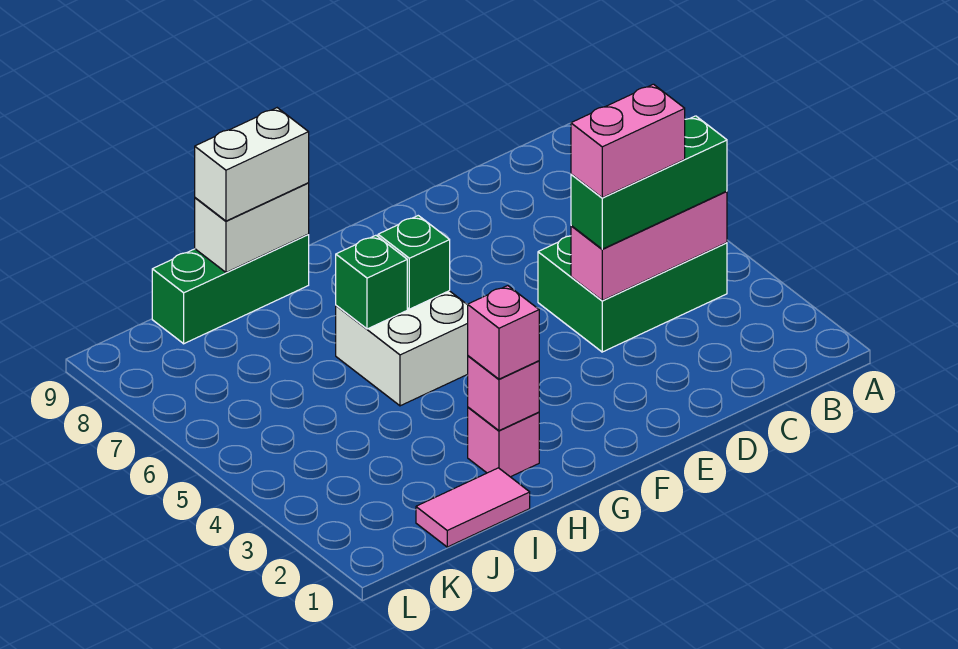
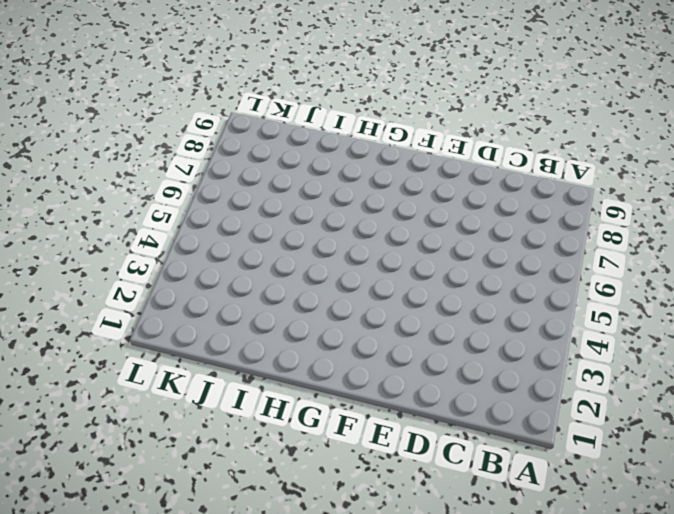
none -> green brick B4:D5 level 1
none -> white brick G5:H6 level 1
none -> pink brick H2 level 1

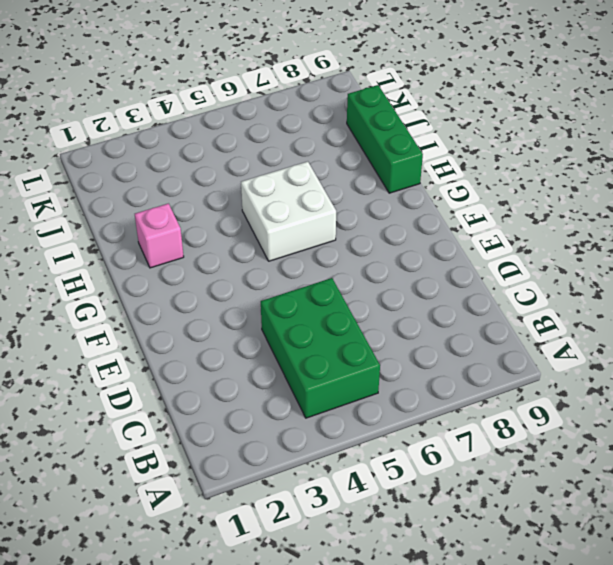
none -> pink tile I1:J1 level 1
none -> pink brick B4:D4 level 2
none -> green brick G6 level 2

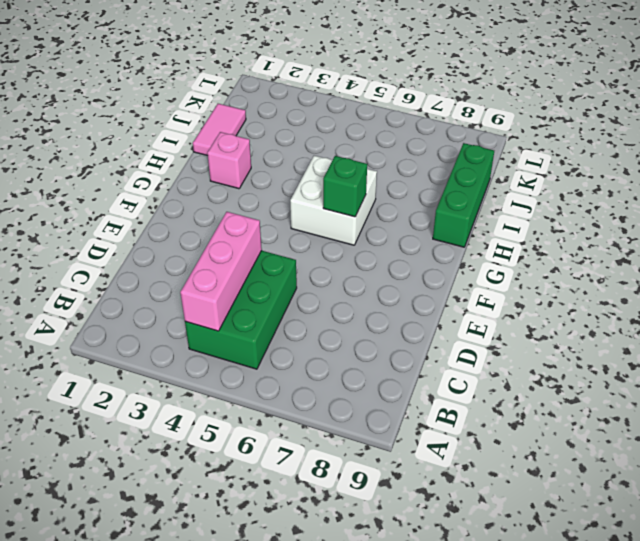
none -> pink brick H2 level 2
none -> green brick H6 level 2
none -> white brick H9:I9 level 2

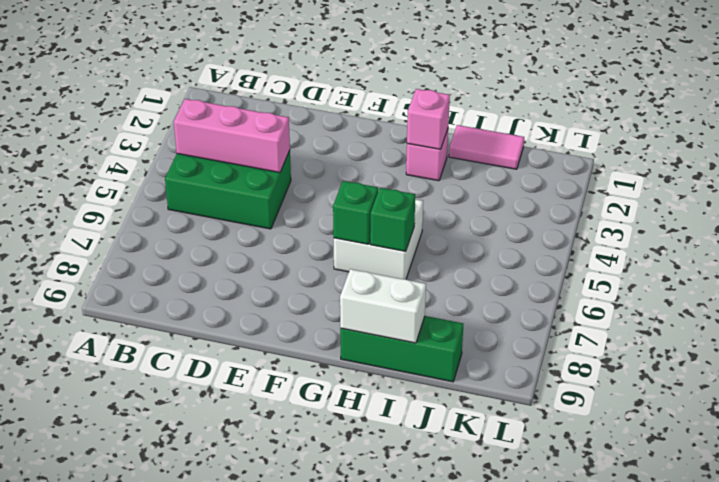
none -> green brick B4:D4 level 3
none -> pink brick H2 level 3
none -> white brick H9:I9 level 3

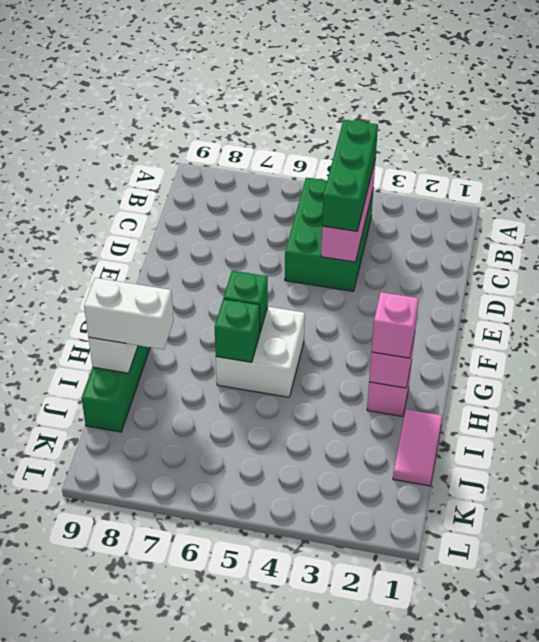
white brick I8:I9 level 3 -> white brick H9:I9 level 3
none -> pink brick C4:D4 level 4

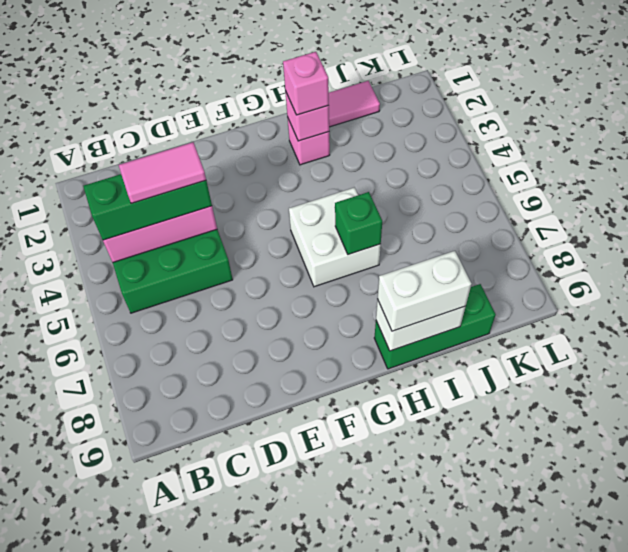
pink tile C4:D4 level 4 -> pink brick C4:D4 level 4
none -> green brick G6 level 2

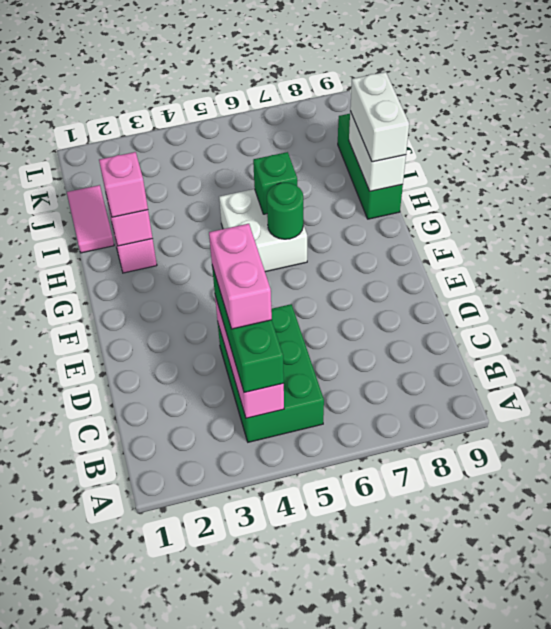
green round brick G6 level 2 -> green brick G6 level 2

